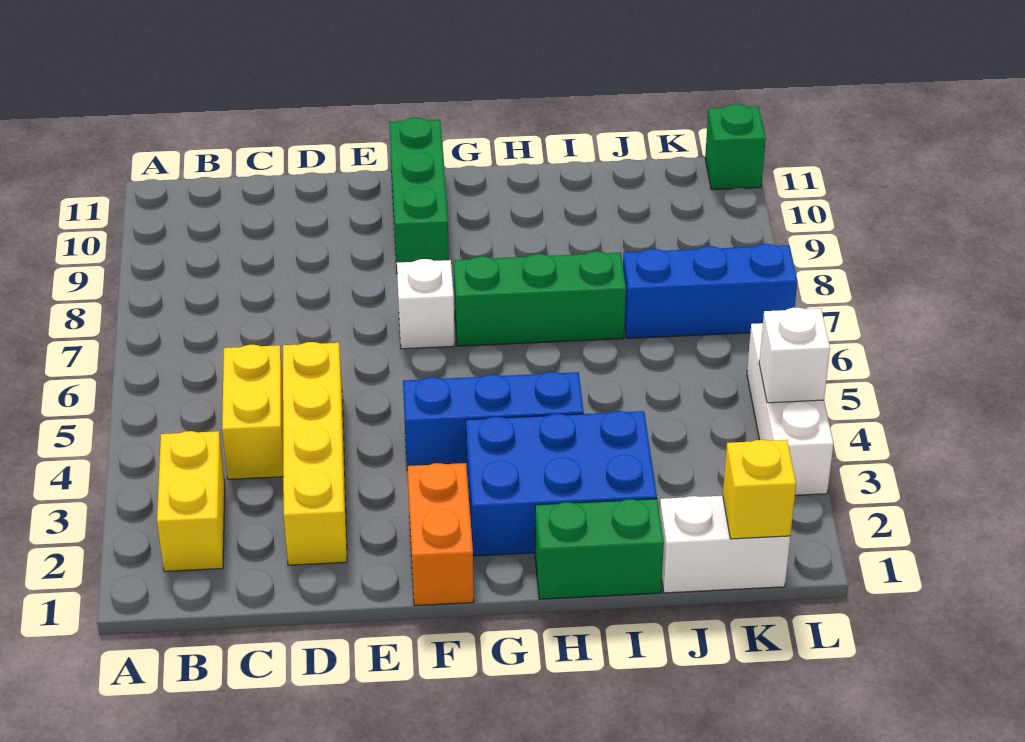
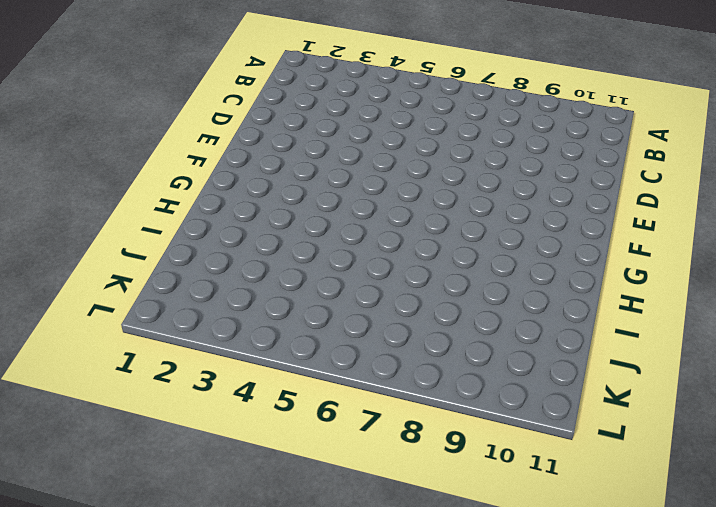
none -> yellow brick B2:B3 level 1
none -> yellow brick C4:C5 level 1
none -> yellow brick D2:D5 level 1

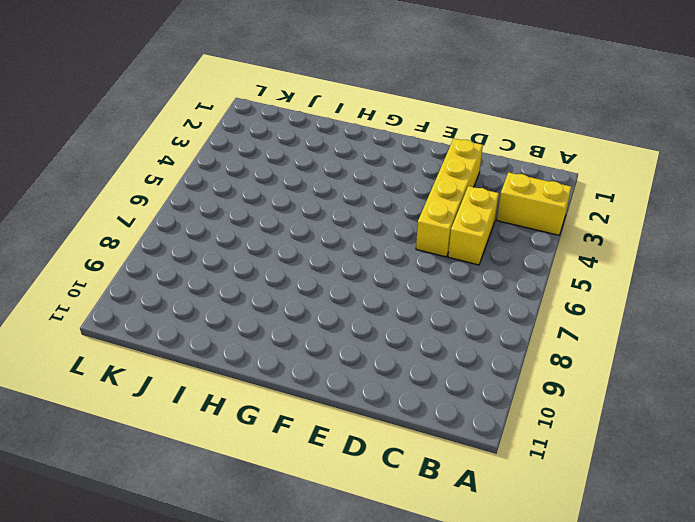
yellow brick A3:B3 level 1 -> yellow brick B2:B3 level 1
none -> orange brick F1:F2 level 1
none -> blue brick F4:H4 level 1
none -> white brick F7 level 1

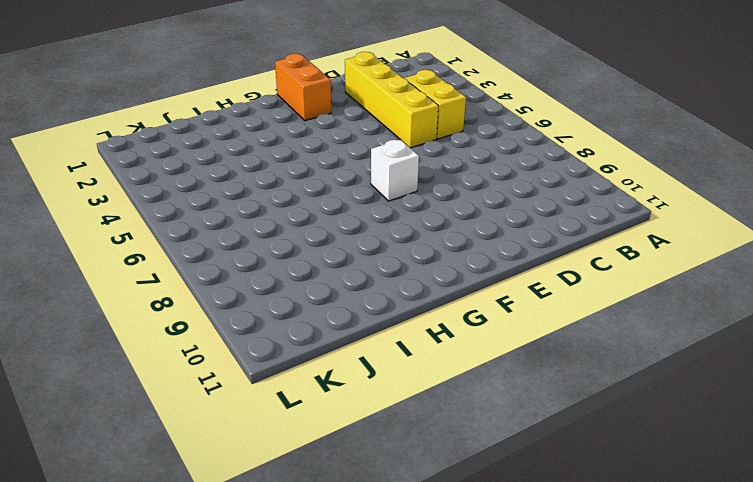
none -> yellow brick B2:B3 level 1
none -> blue brick F4:H4 level 1
none -> green brick F9:F11 level 1

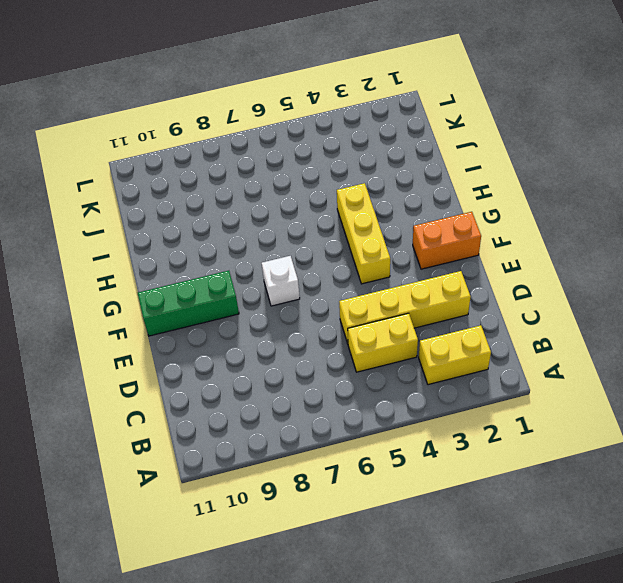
yellow brick F4:H4 level 1 -> blue brick F4:H4 level 1
none -> blue brick G2:I3 level 1
none -> green brick G7:I7 level 1
none -> green brick H1:I1 level 1

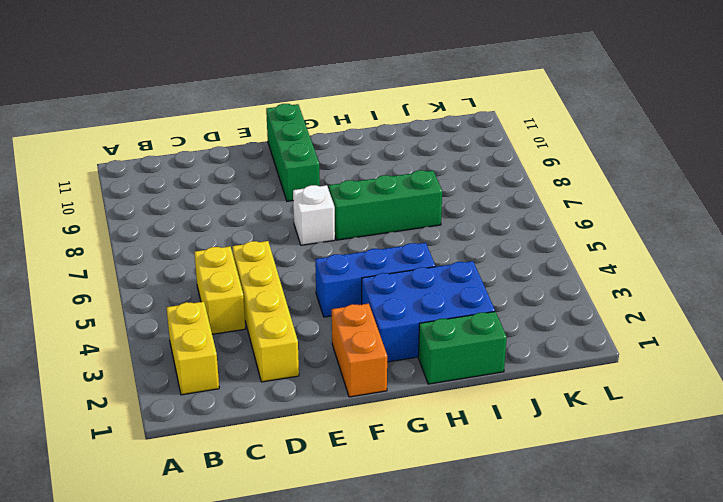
none -> white brick J1:K1 level 1
none -> blue brick J7:L7 level 1
none -> white brick L3:L5 level 1

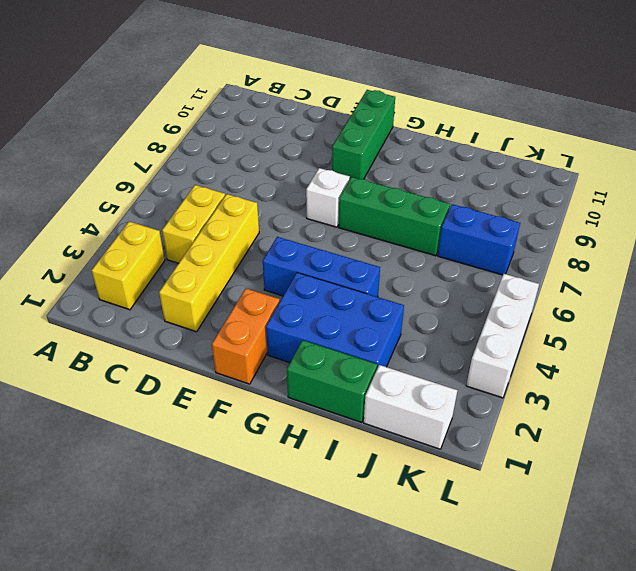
blue brick J7:K7 level 1 -> blue brick J7:L7 level 1
none -> green brick L11 level 1
none -> yellow brick K1 level 2
none -> white brick L4 level 2

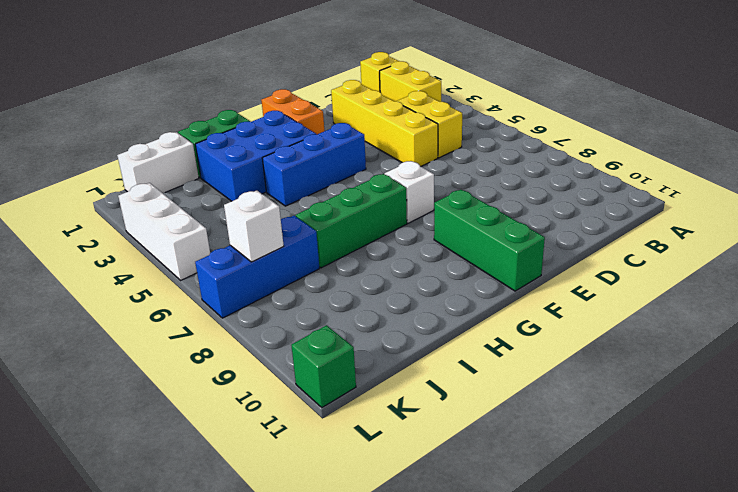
yellow brick B1 level 1 -> yellow brick K1 level 2
white brick K7 level 2 -> white brick L4 level 2

